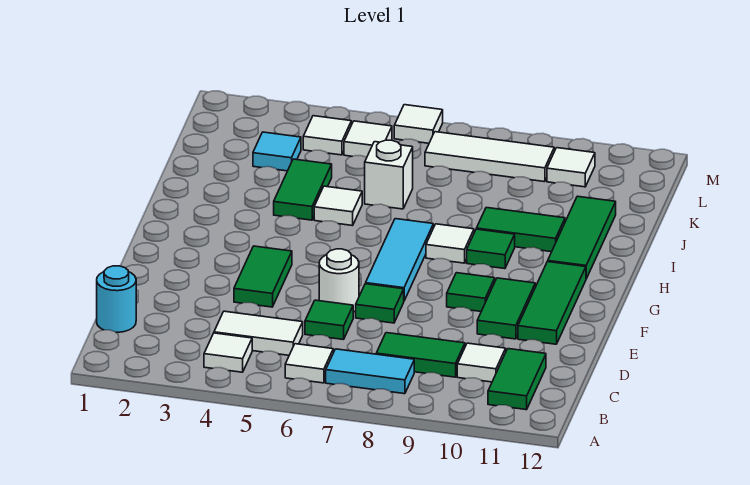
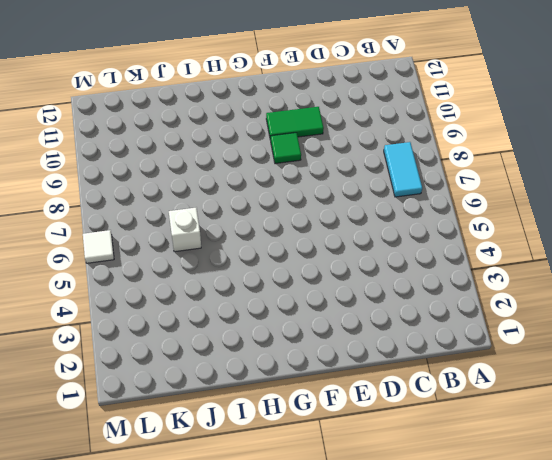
none -> white tile B4 level 1
none -> white tile B6 level 1
none -> green tile B11:C11 level 1

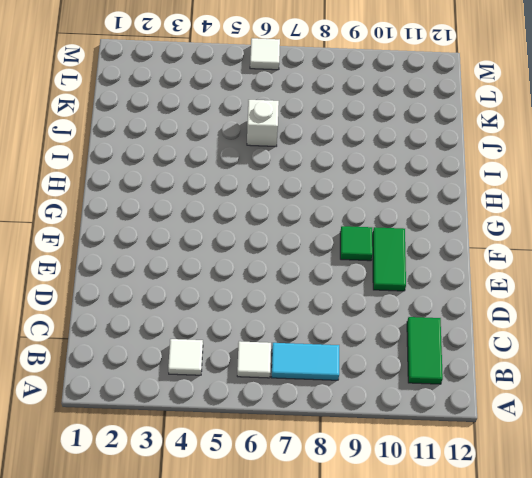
none -> cyan round brick C1 level 1
none -> white tile C4:C5 level 1
none -> green tile C8:C9 level 1

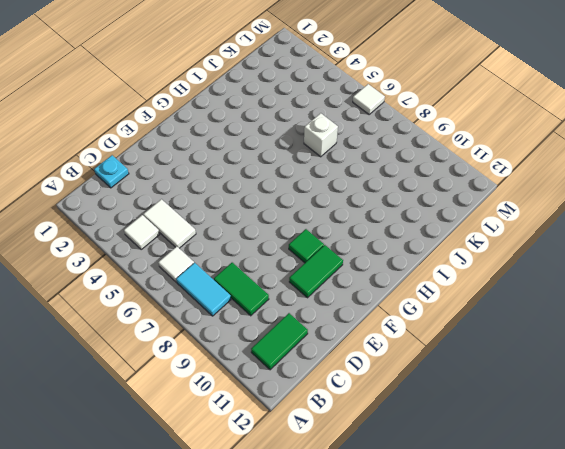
cyan plate C1 level 1 -> cyan round brick C1 level 1
none -> white tile C10 level 1
none -> green tile D6 level 1
none -> green tile E4:F4 level 1

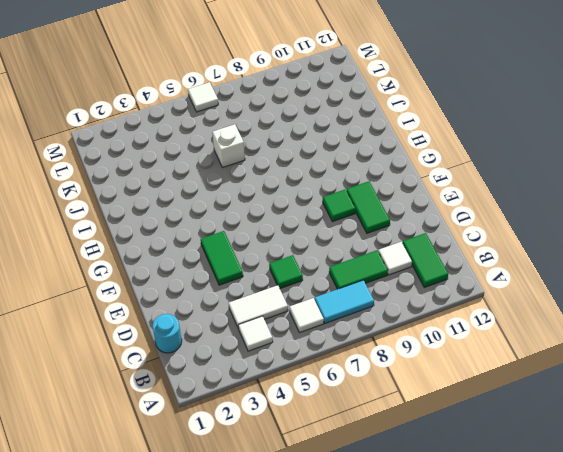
none -> white round brick E6 level 1
none -> green tile E7 level 1
none -> green tile E11:G11 level 1

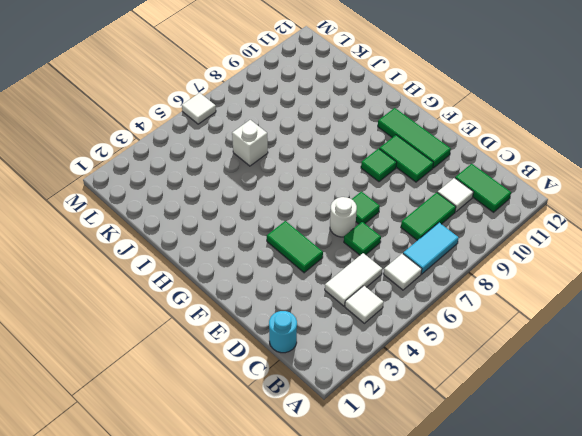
none -> cyan tile F7:H7 level 1
none -> white tile H8 level 1
none -> green tile H9 level 1

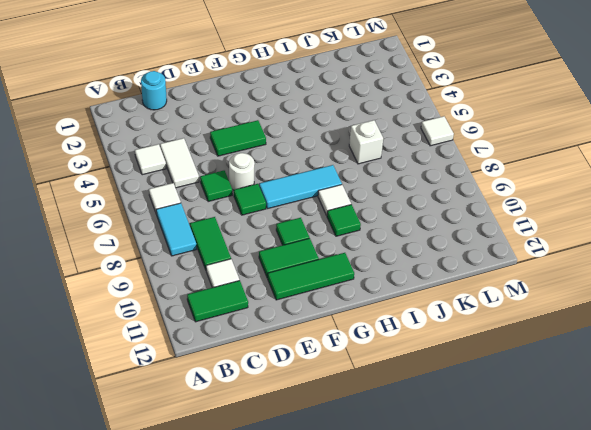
none -> green tile H11:J11 level 1
none -> green tile I4:J4 level 1
none -> white tile I5 level 1

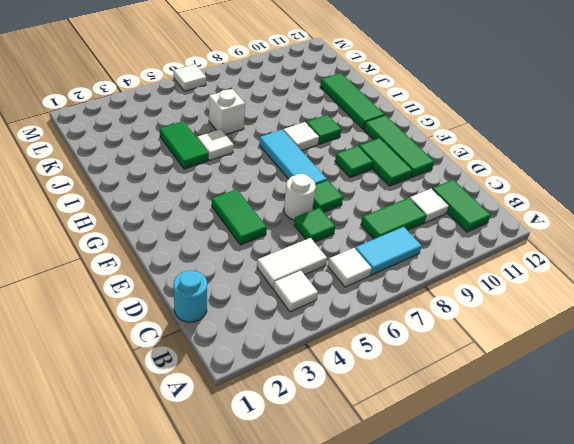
none -> green tile I9:I10 level 1
none -> cyan tile K3 level 1
none -> white tile L4 level 1

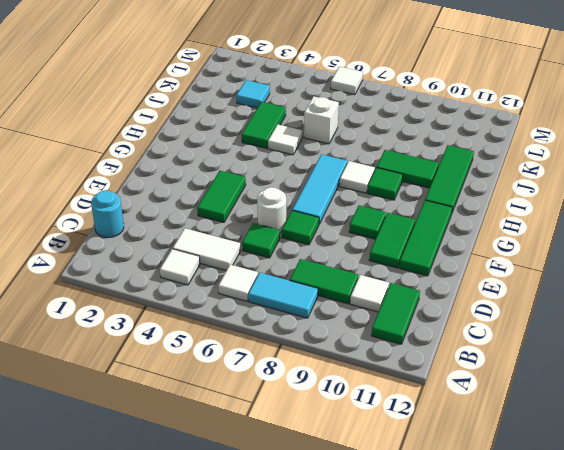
none -> white tile L4 level 1
none -> white tile L5 level 1
none -> white tile L7:L9 level 1

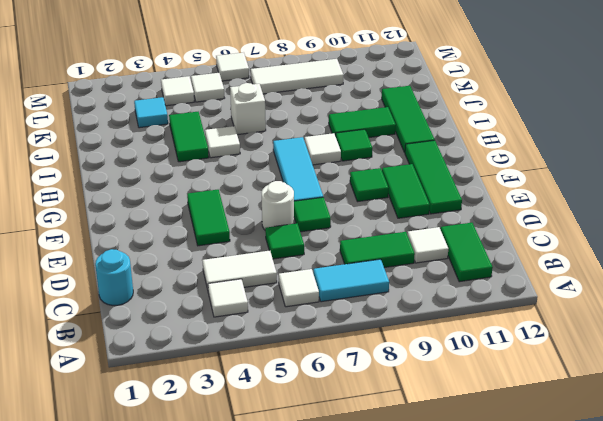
none -> white tile L10 level 1

